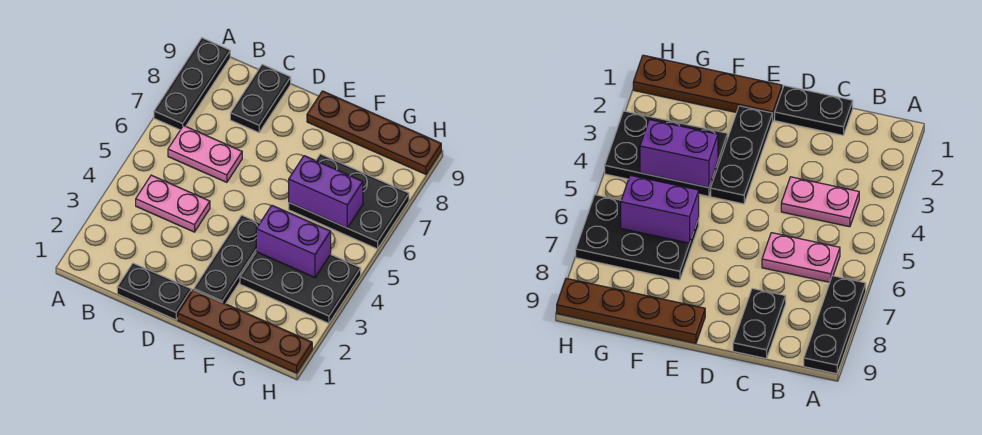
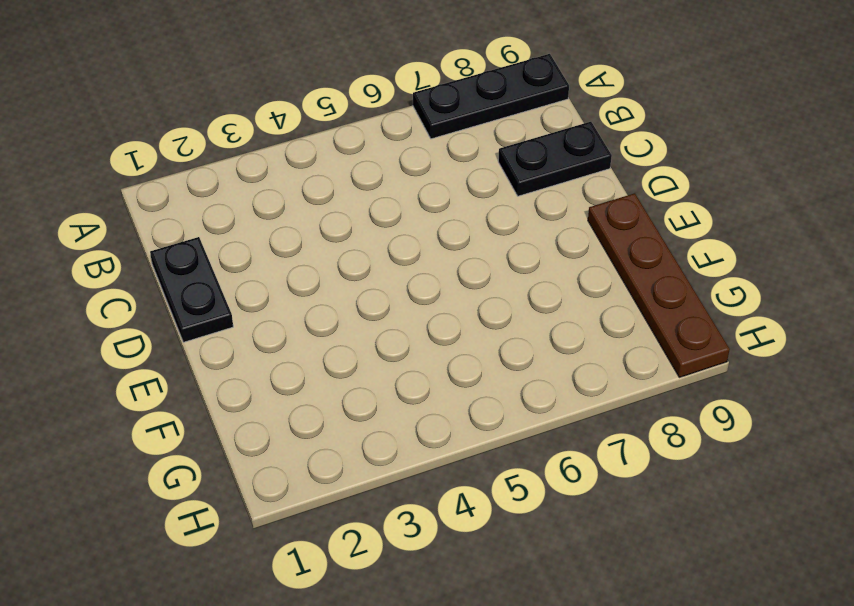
none -> pink plate B4:C4 level 1
none -> pink plate B6:C6 level 1
none -> brown plate E1:H1 level 1

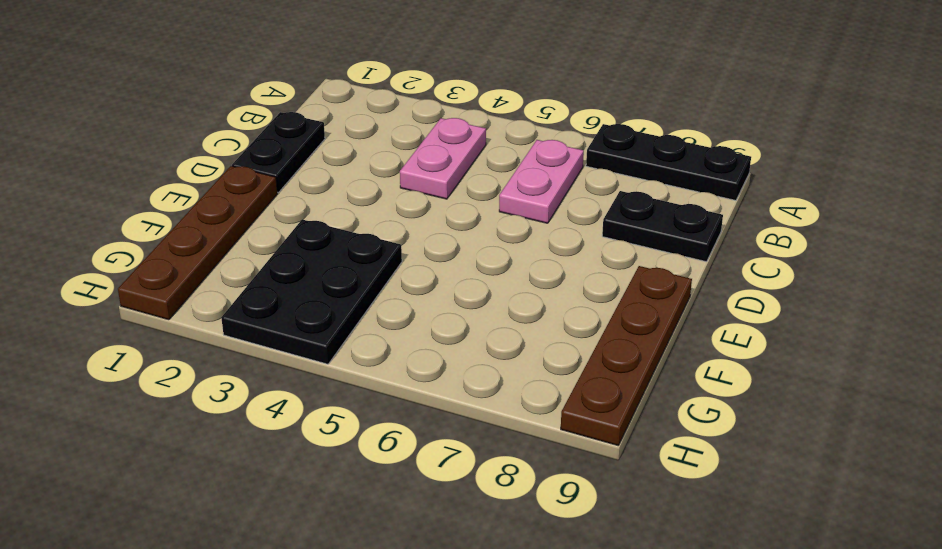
none -> black plate E2:E4 level 1
none -> black plate F6:H7 level 1
none -> purple brick F4:G4 level 2

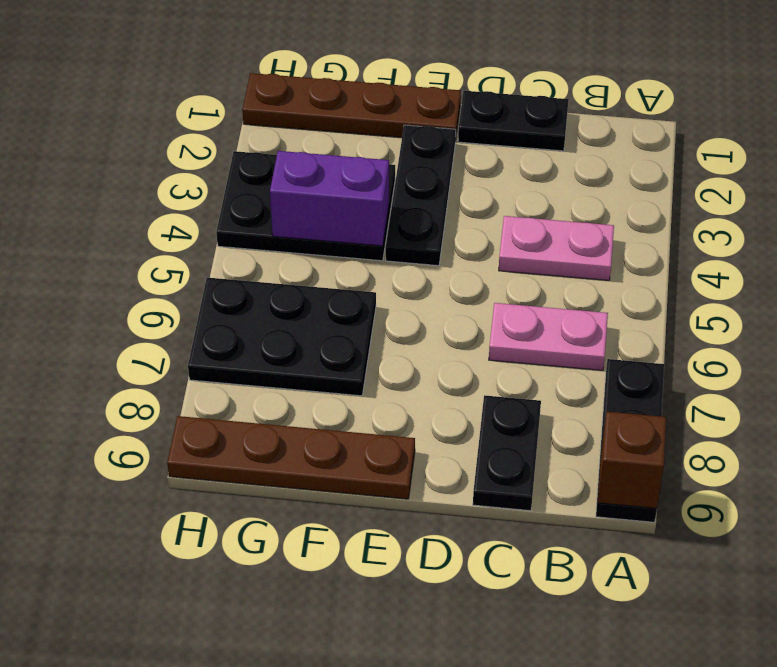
brown brick A9 level 2 -> none
none -> purple brick F6:G6 level 2

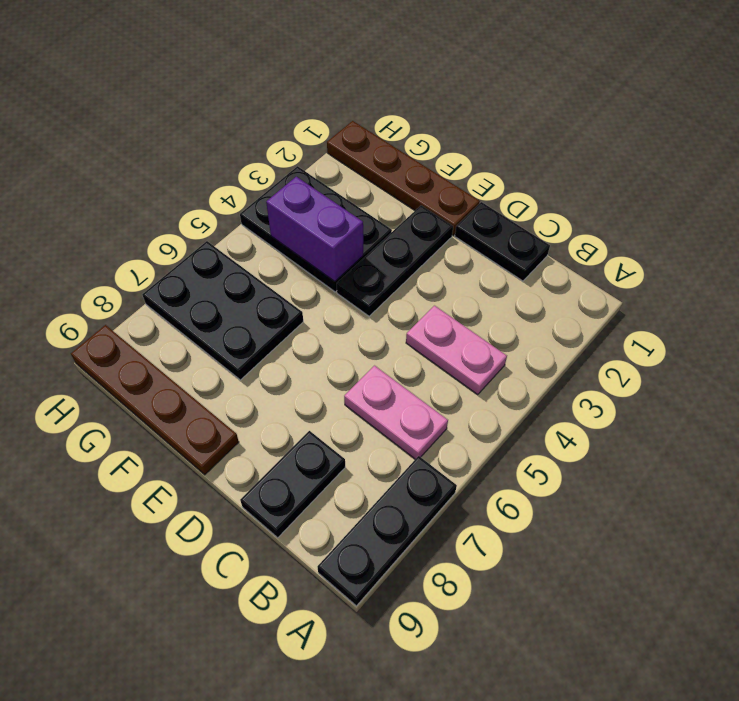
none -> purple brick F6:G6 level 2

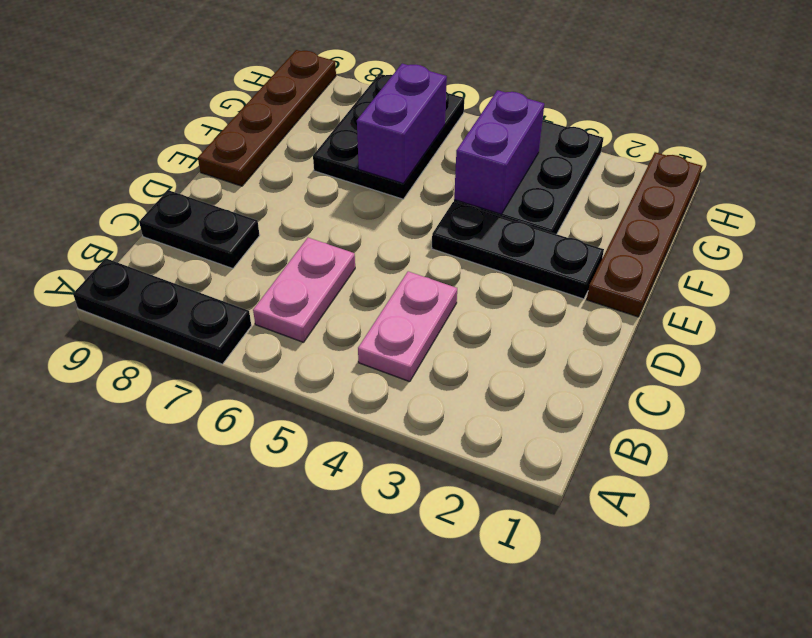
none -> black plate C1:D1 level 1

